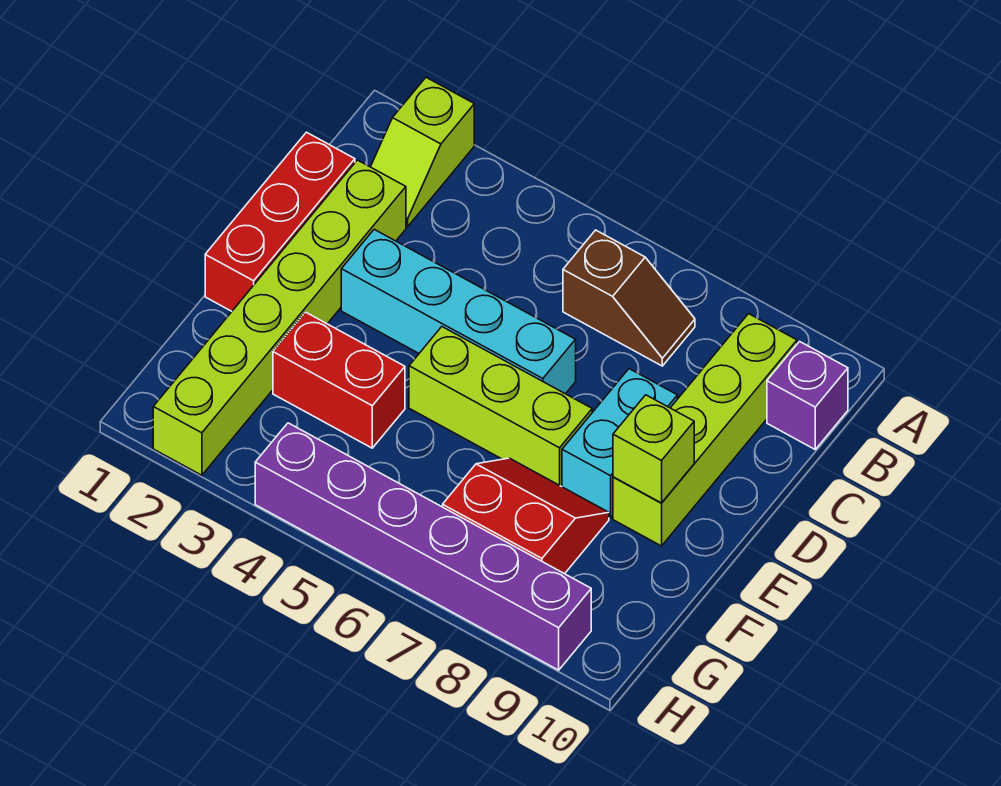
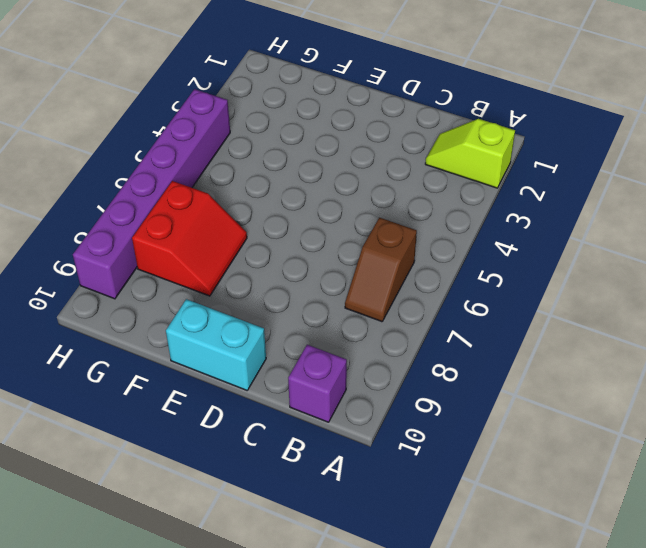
cyan brick D10:E10 level 1 -> cyan brick D8:E8 level 1
none -> lime brick B9:E9 level 1
none -> red brick C1:E1 level 1
none -> lime brick C2:H2 level 1

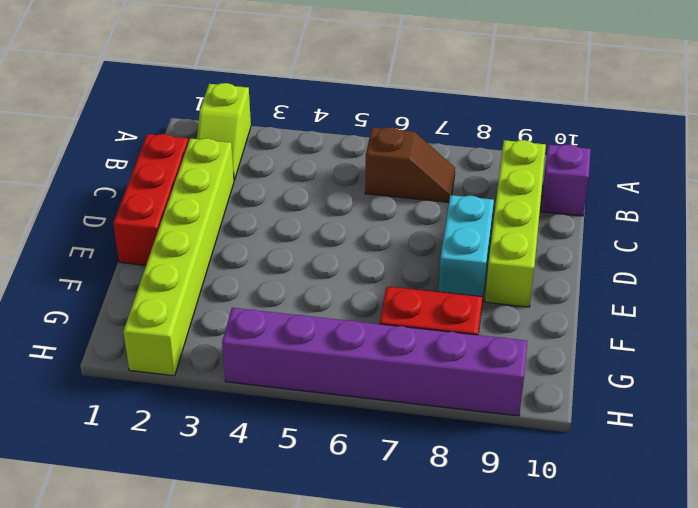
none -> cyan brick D3:D6 level 1
none -> lime brick E5:E7 level 1
none -> red brick F3:F4 level 1

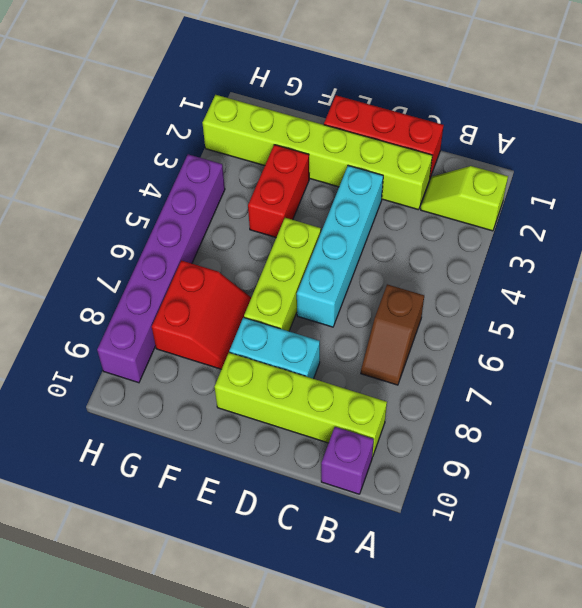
none -> lime brick E9 level 2

